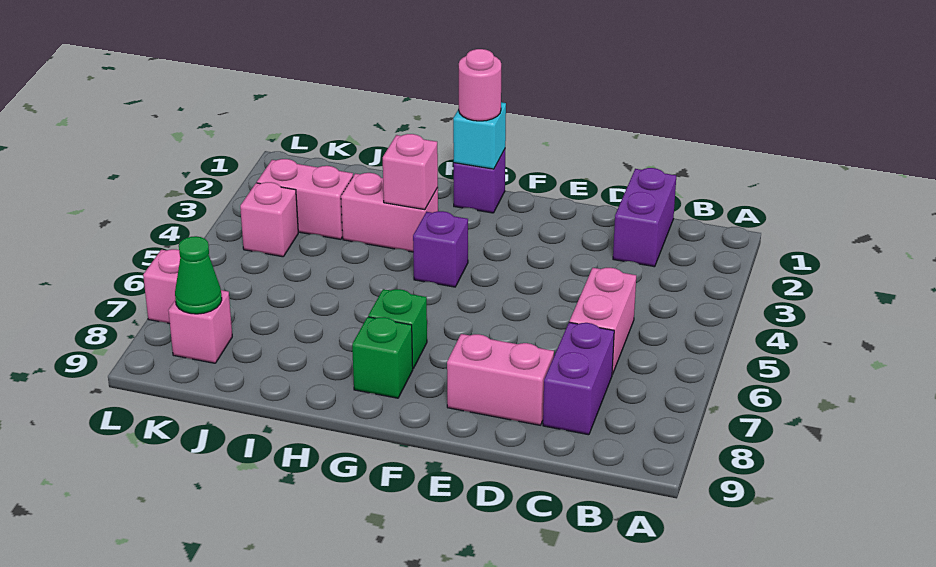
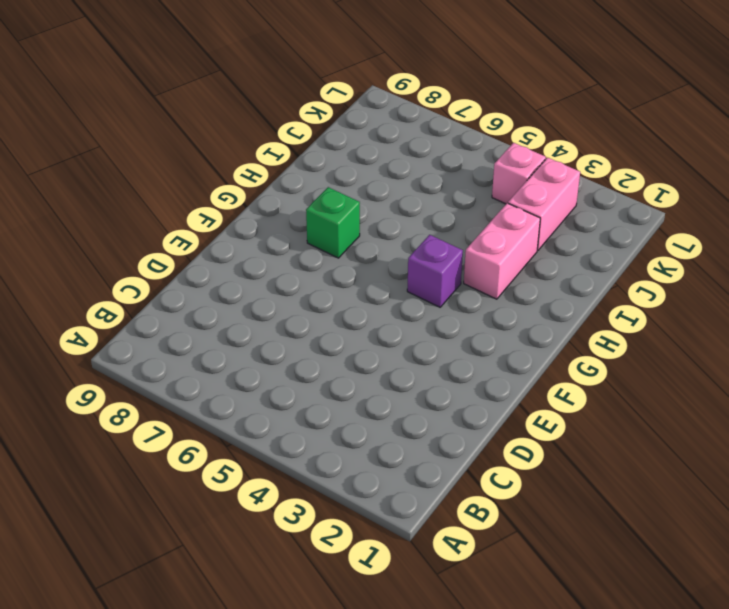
none -> purple brick C1:C2 level 1
none -> pink brick C5:C6 level 1
none -> purple brick C7:C8 level 1

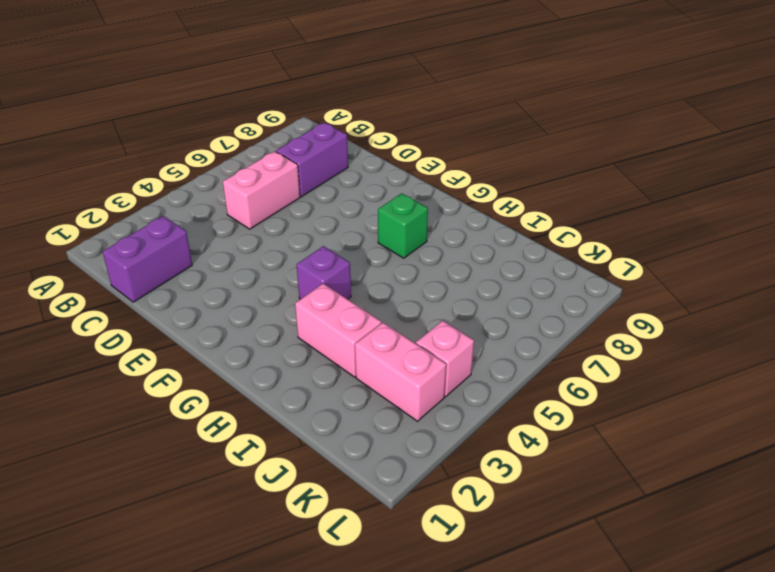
none -> pink brick D8:E8 level 1
none -> purple brick G1 level 1
none -> green brick G8 level 1

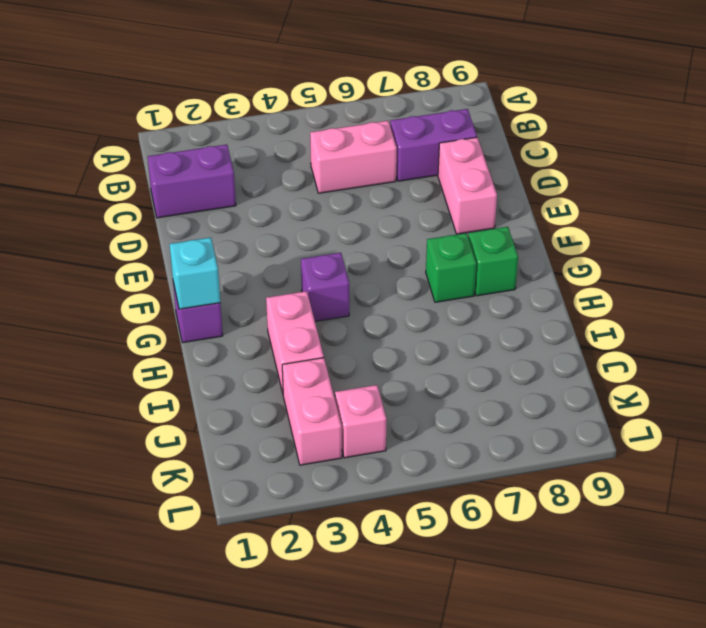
none -> pink brick K8 level 1
none -> pink brick L7 level 1
none -> pink brick H3 level 2

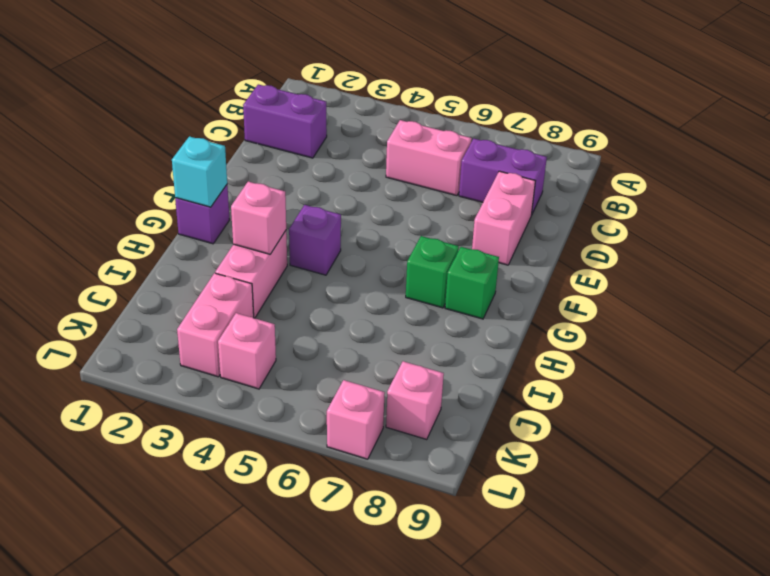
none -> green cone K8 level 2
none -> pink round brick G1 level 3

